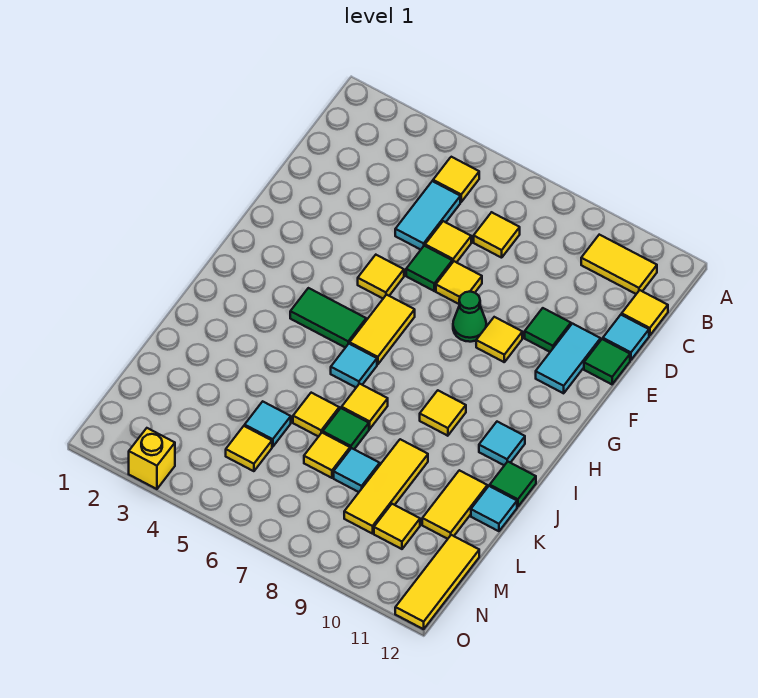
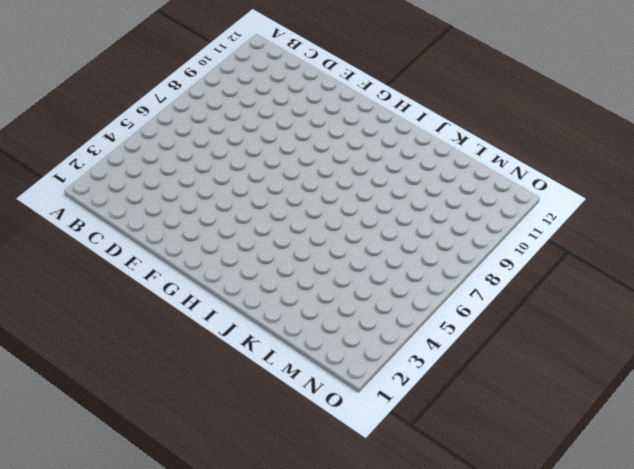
none -> yellow tile B5 level 1
none -> yellow tile B10:B11 level 1
none -> cyan tile C5:D5 level 1
none -> yellow tile C7 level 1

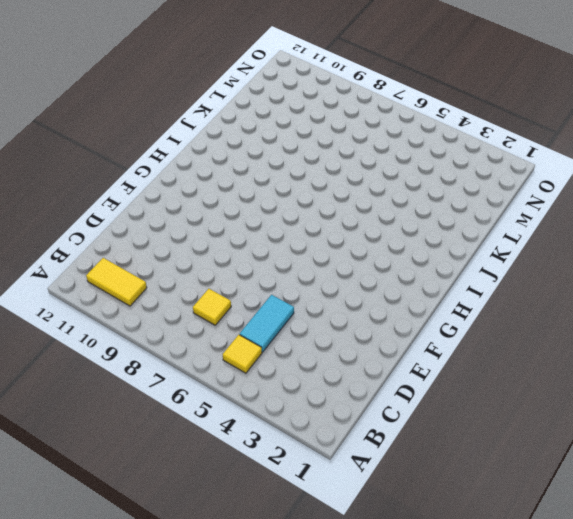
none -> yellow tile C12 level 1
none -> yellow tile D6 level 1
none -> cyan tile D12 level 1
none -> green tile E6 level 1

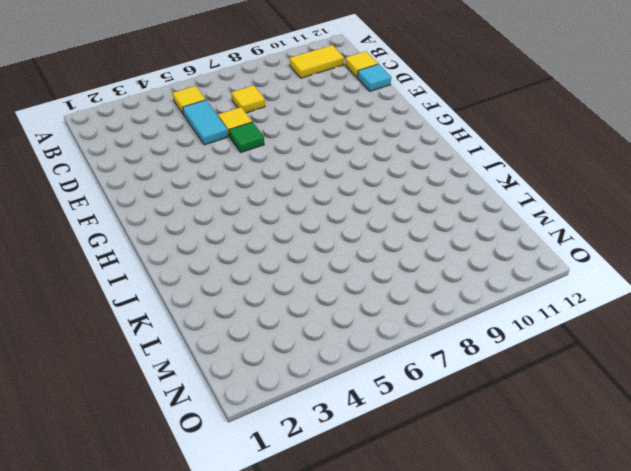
none -> yellow tile E7 level 1
none -> green tile E10 level 1
none -> cyan tile E11:F11 level 1
none -> green tile E12 level 1

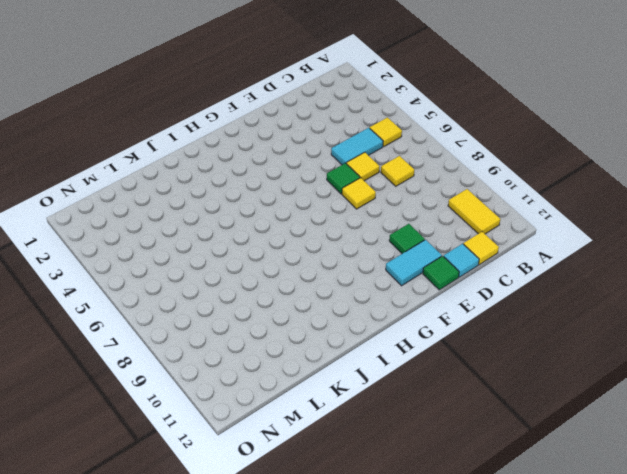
none -> yellow tile F5 level 1
none -> green cone F8 level 1
none -> yellow tile F9 level 1
none -> yellow tile G6:H6 level 1

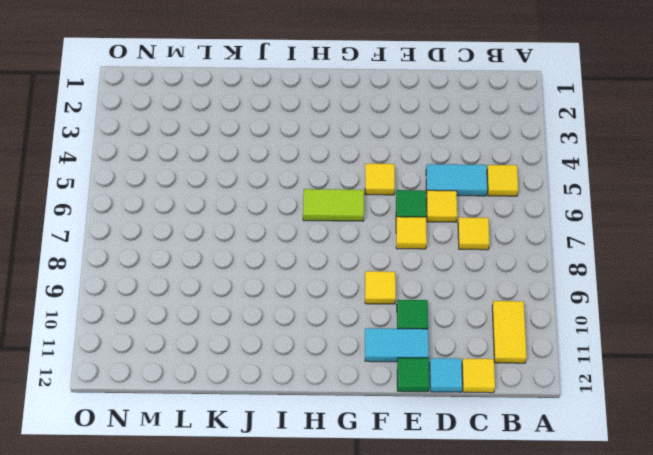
lime tile G6:H6 level 1 -> yellow tile G6:H6 level 1
none -> green cone F8 level 1
none -> green tile H4:H5 level 1
none -> cyan tile I6 level 1
none -> yellow tile I9 level 1

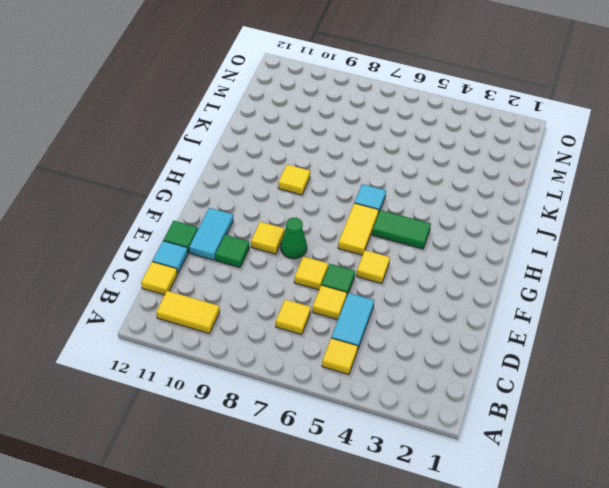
none -> cyan tile I11 level 1
none -> yellow tile J7 level 1
none -> green tile J12 level 1
none -> yellow tile K6 level 1

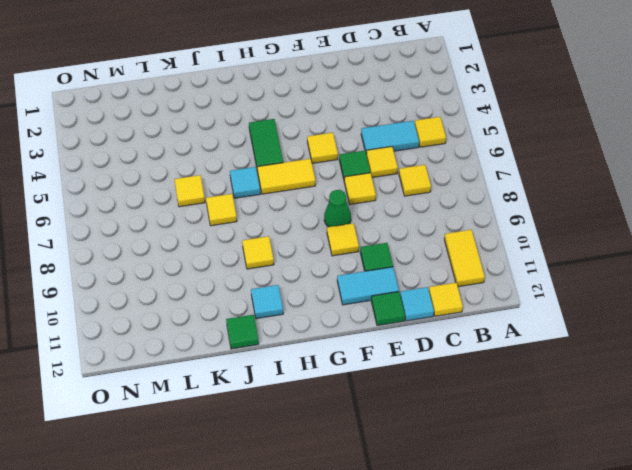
none -> green tile K7 level 1
none -> yellow tile K9:M9 level 1
none -> yellow tile K11:L11 level 1
none -> cyan tile K12 level 1

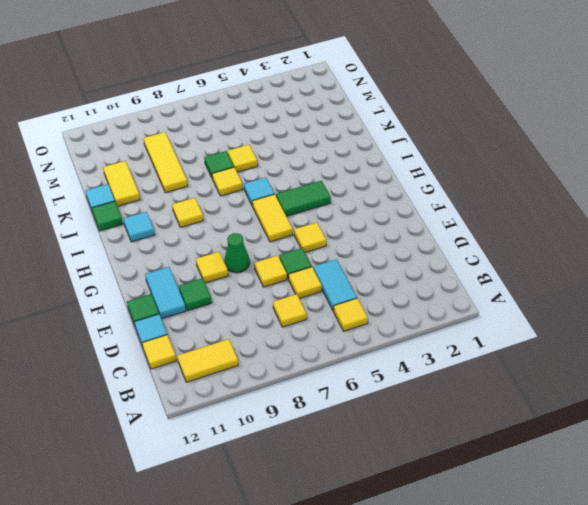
none -> cyan tile L5 level 1
none -> yellow tile L7 level 1
none -> cyan tile L8 level 1
none -> yellow tile M5 level 1

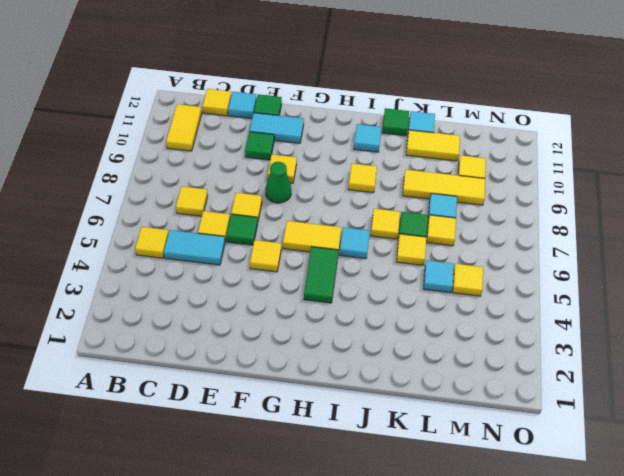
none -> yellow tile M12:O12 level 1
none -> yellow brick O3 level 1

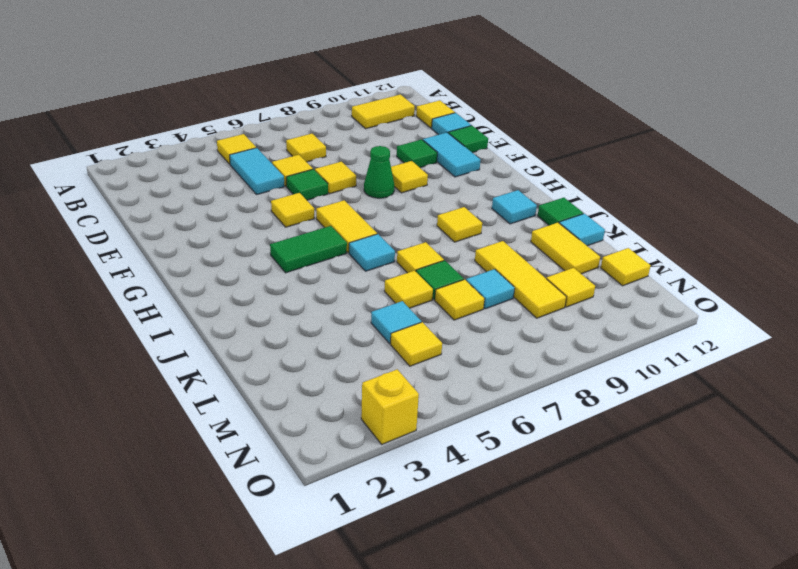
yellow tile M12 level 1 -> yellow tile M12:O12 level 1

